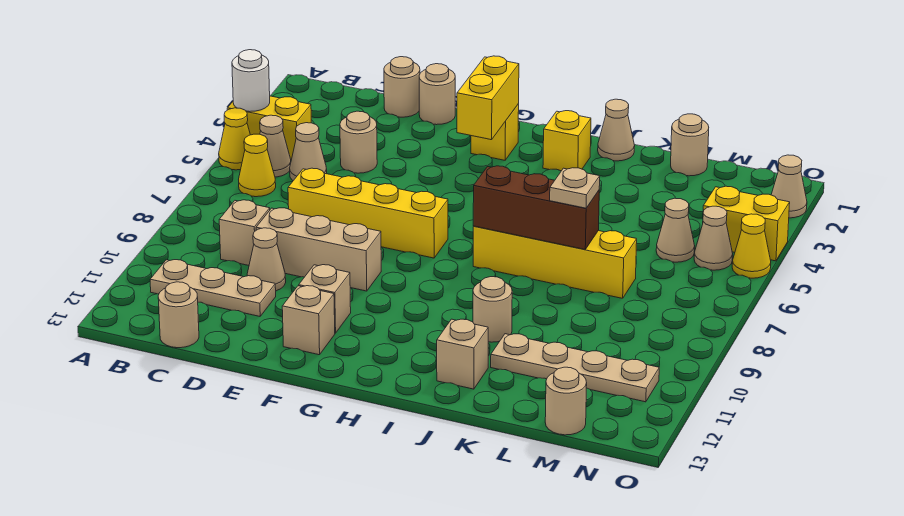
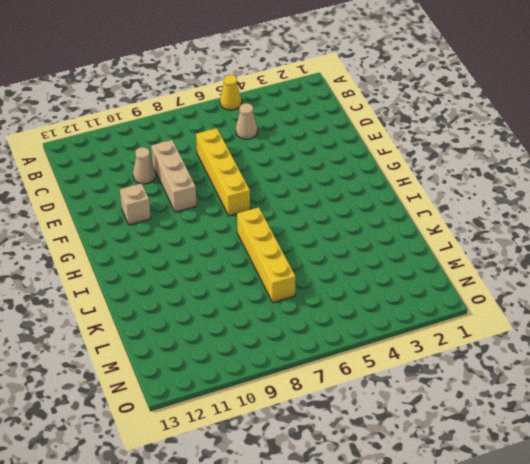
none -> yellow brick A4:B4 level 1
none -> tan cone B5 level 1
none -> yellow cone B6 level 1
none -> tan plate B11:D11 level 1

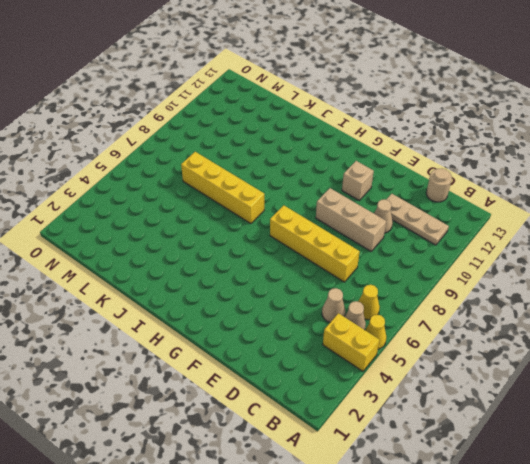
none -> tan brick C9 level 1
none -> tan round brick D1 level 1
none -> tan round brick D4 level 1
none -> tan round brick E1 level 1

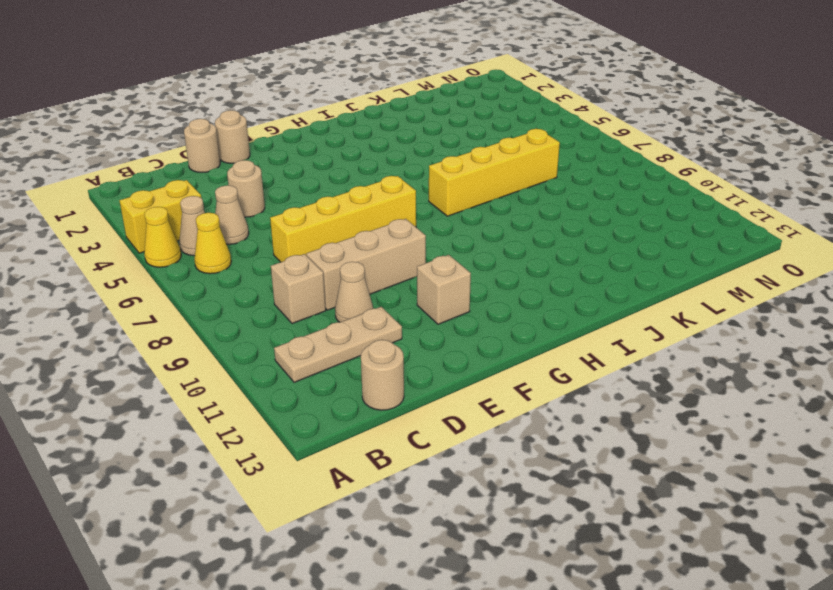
none -> tan brick F12 level 1
none -> yellow brick G2 level 1
none -> yellow brick I2 level 1
none -> tan cone J1 level 1

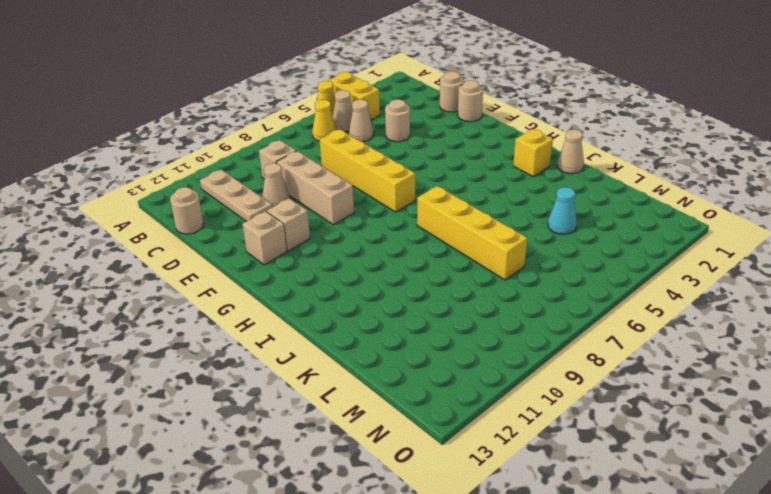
cyan cone L4 level 1 -> none
none -> yellow brick G2 level 1
none -> tan round brick J10 level 1
none -> tan brick J12 level 1
none -> tan plate K11:N11 level 1

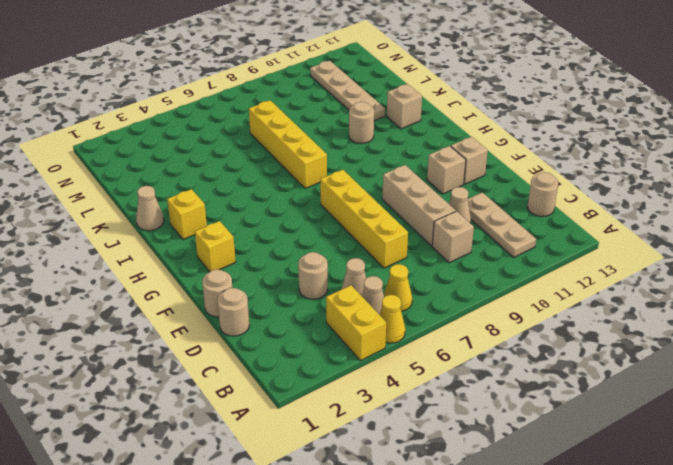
none -> tan round brick L1 level 1
none -> tan cone M5 level 1
none -> tan round brick M13 level 1
none -> yellow brick N4:O4 level 1

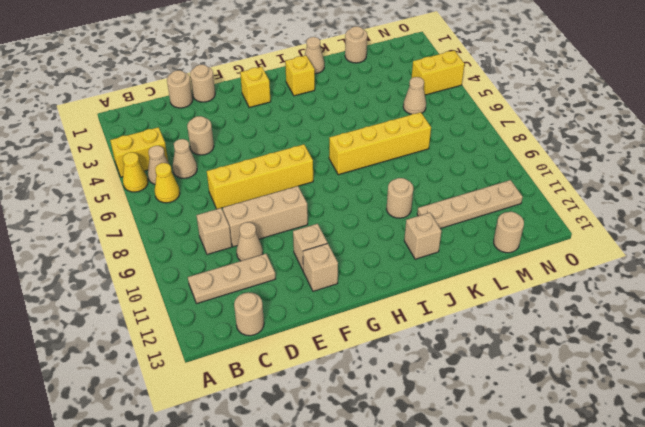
none -> tan cone N5 level 1
none -> tan cone O2 level 1
none -> yellow cone O5 level 1
none -> white round brick A4 level 2

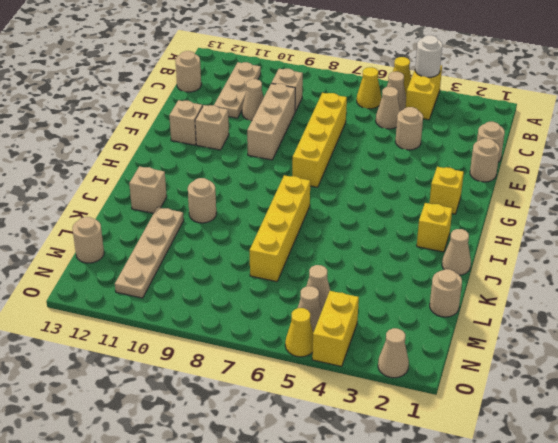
none -> yellow brick G2:G3 level 2
none -> brown brick I7:K7 level 2
none -> tan plate K7 level 3

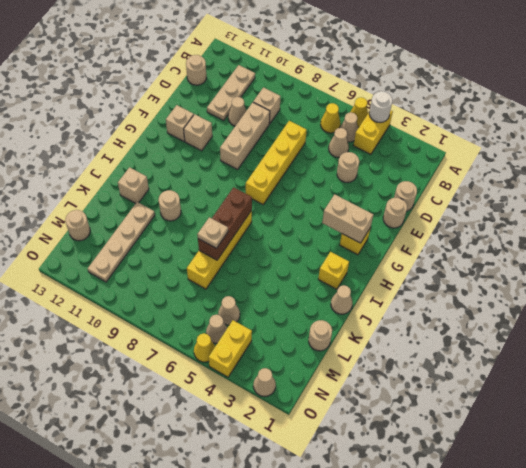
tan brick G2:G3 level 2 -> yellow brick G2:G3 level 2

